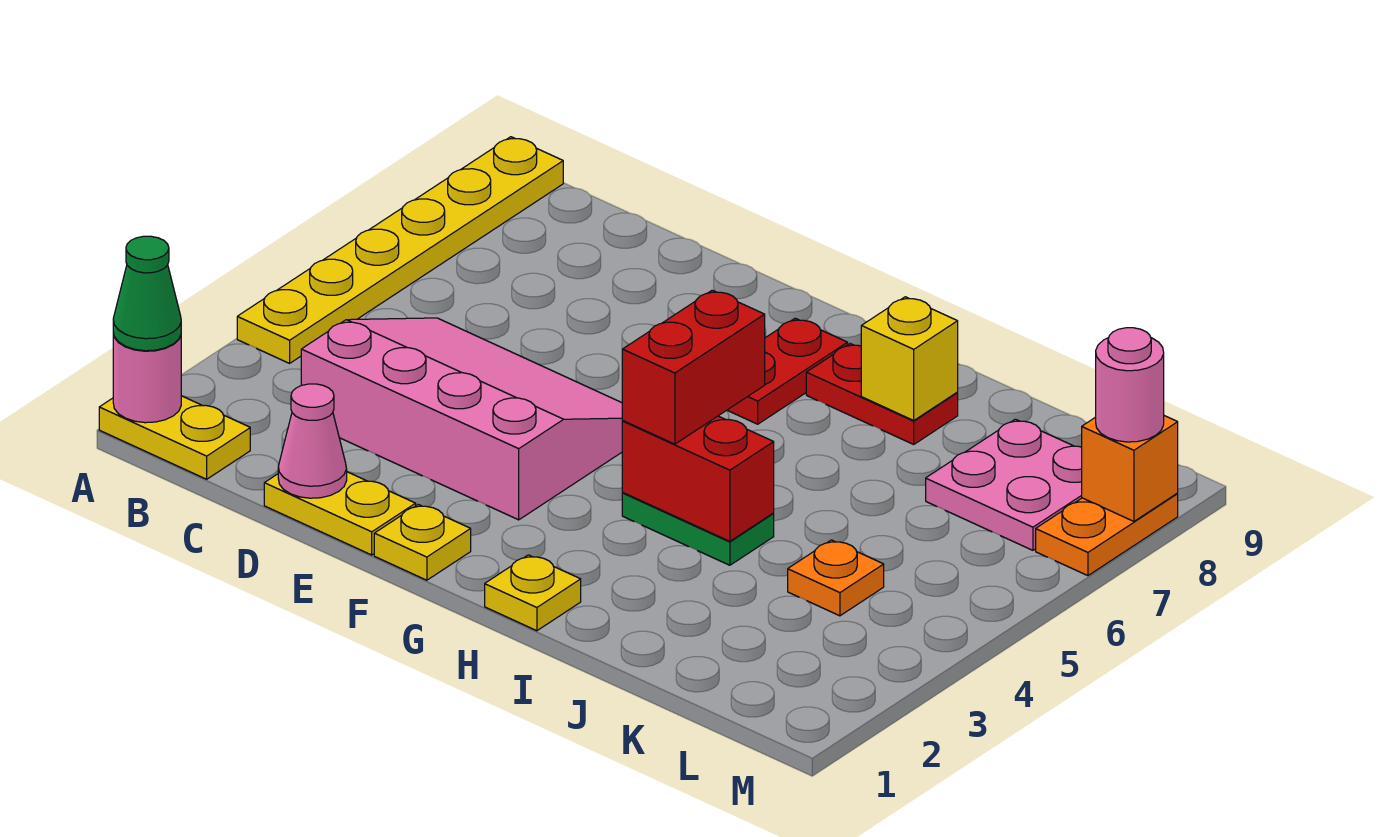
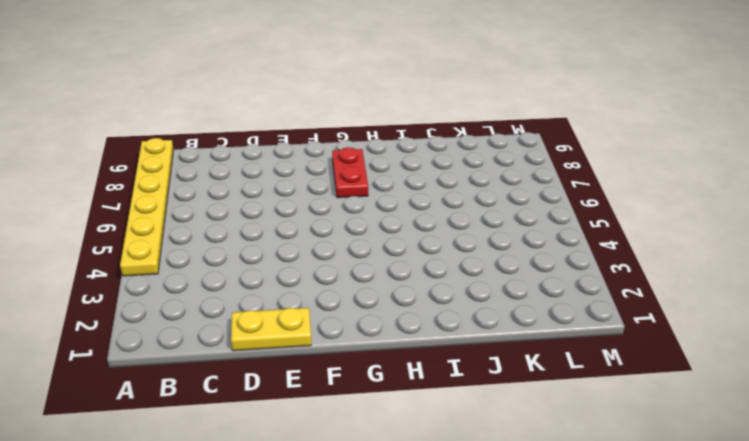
none -> yellow plate A1:B1 level 1
none -> pink slope C3:F5 level 1 top 3
none -> yellow plate F1 level 1

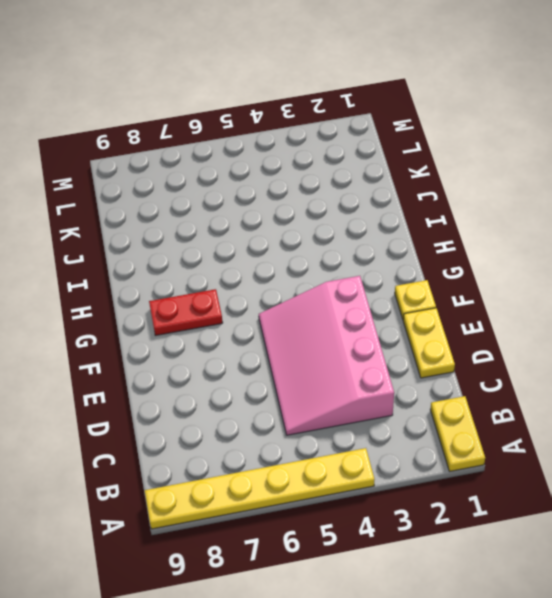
none -> yellow plate H1 level 1
none -> green plate H4:I4 level 1
none -> red plate H8:I8 level 1

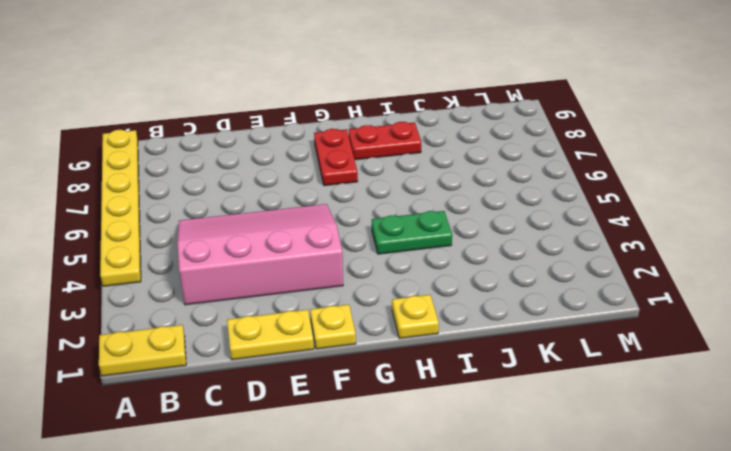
none -> orange plate K4 level 1
none -> pink plate K7:L8 level 1
none -> orange plate M7:M8 level 1

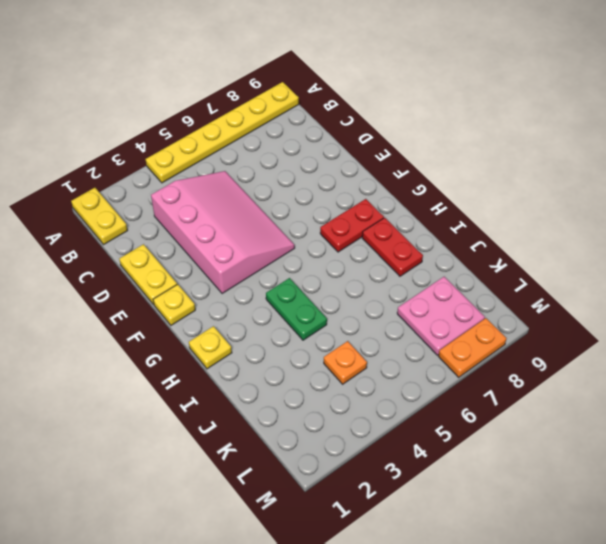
none -> pink round brick A1 level 2
none -> pink cone D1 level 2
none -> red brick H4:I4 level 2

